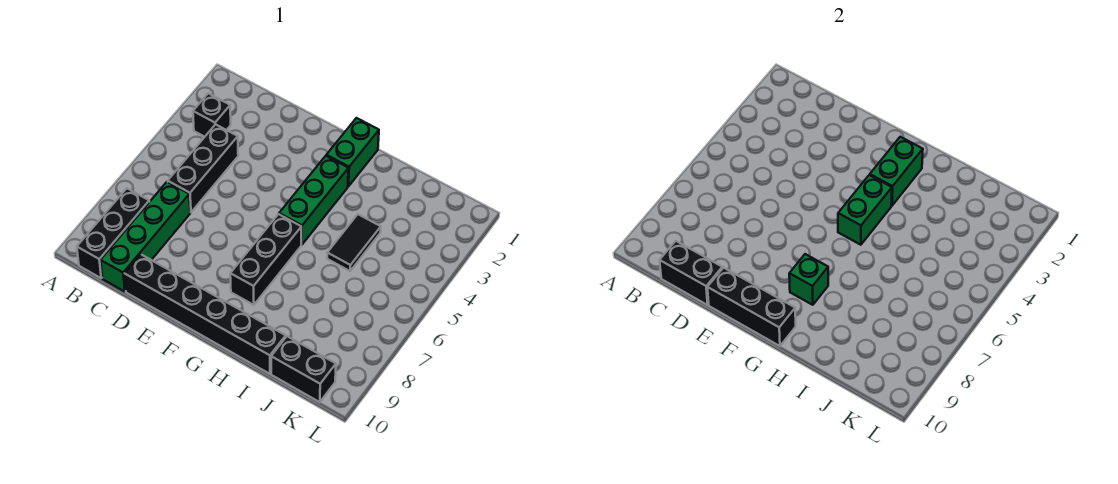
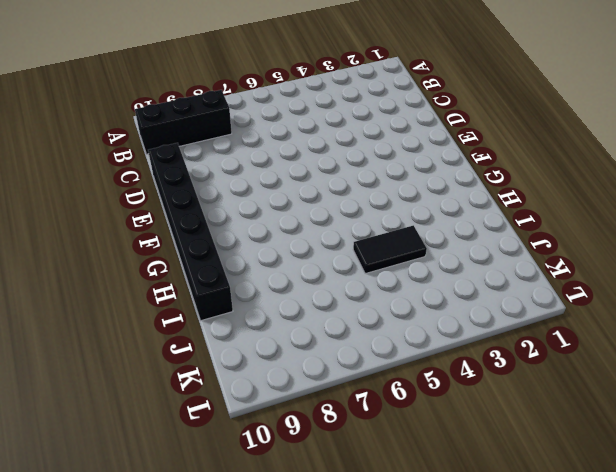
none -> black brick B3 level 1
none -> black brick C4:C6 level 1
none -> green brick C7:C10 level 1

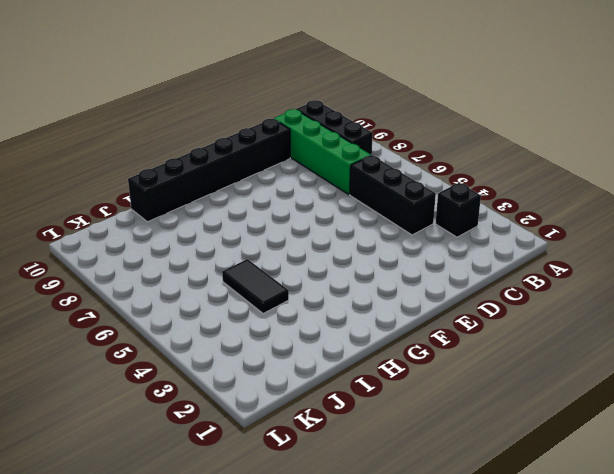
none -> green brick G1:G2 level 1
none -> green brick G3:G5 level 1
none -> black brick G6:G8 level 1

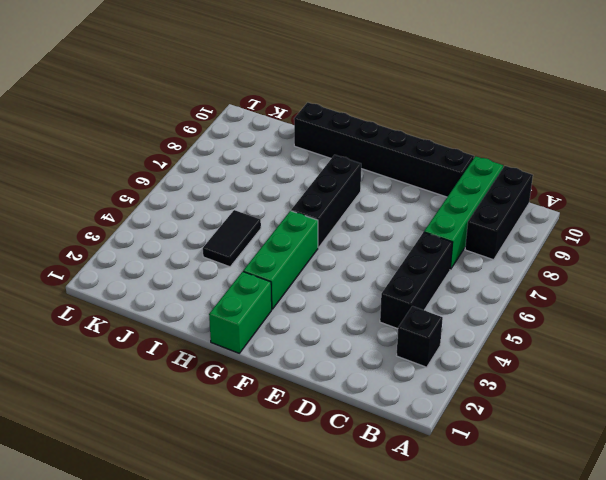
none -> black brick J10:K10 level 1
none -> black brick C10:D10 level 2
none -> black brick E10:G10 level 2

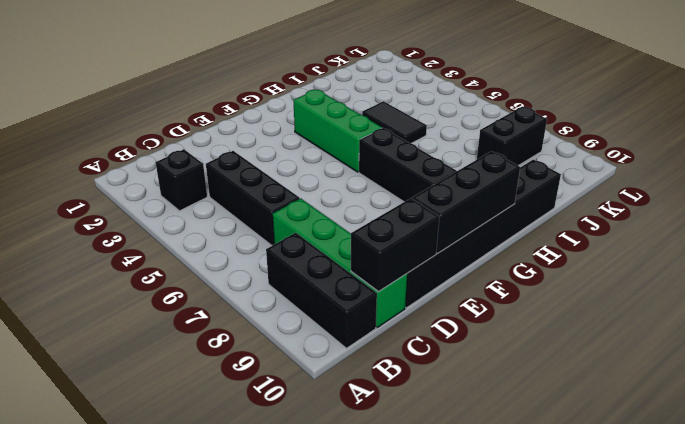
black brick J8:K8 level 1 -> black brick J10:K10 level 1
none -> green brick G1:G2 level 1
none -> green brick G2:G3 level 2
none -> green brick G4:G5 level 2

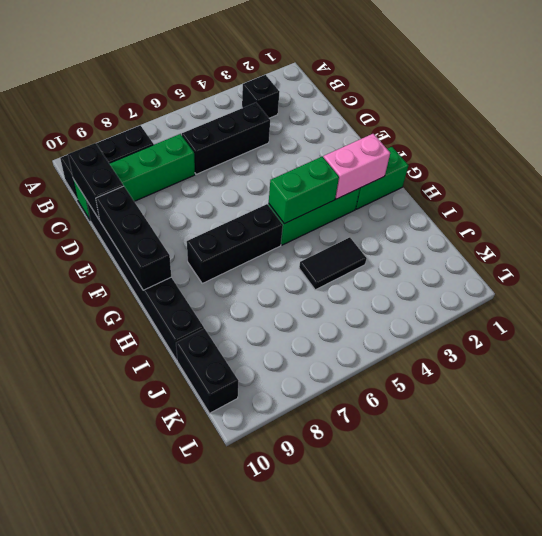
pink brick G2:G3 level 2 -> green brick G2:G3 level 2
none -> green brick G8 level 2

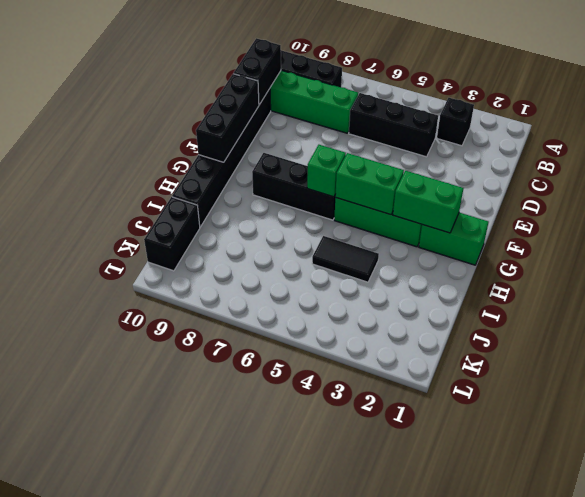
green brick G6 level 2 -> green brick G8 level 2

